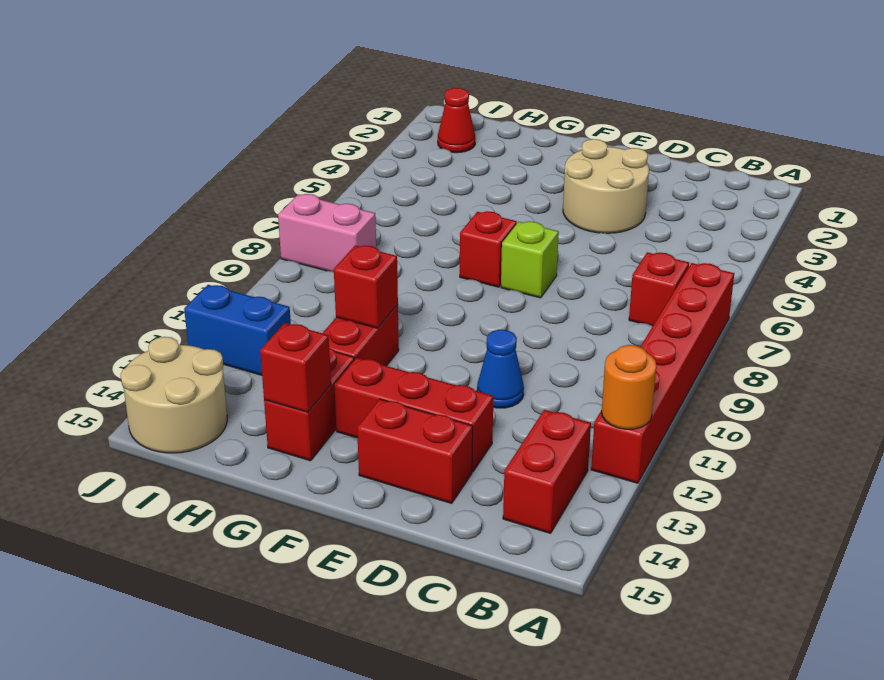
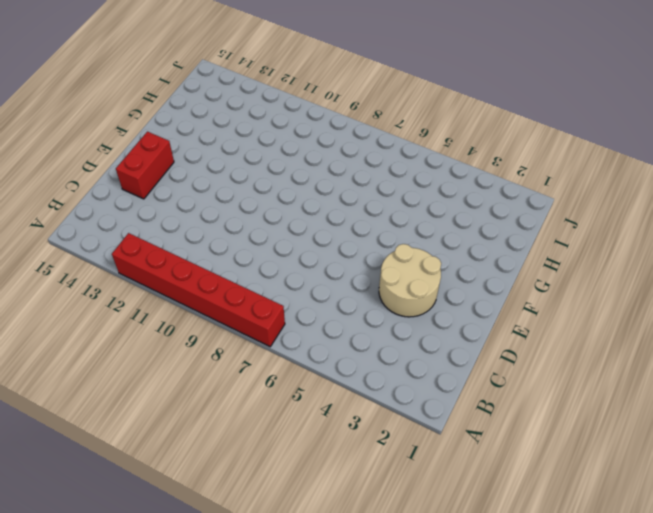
none -> red brick B7 level 1
none -> red brick B13:B14 level 1
none -> blue cone D11 level 1

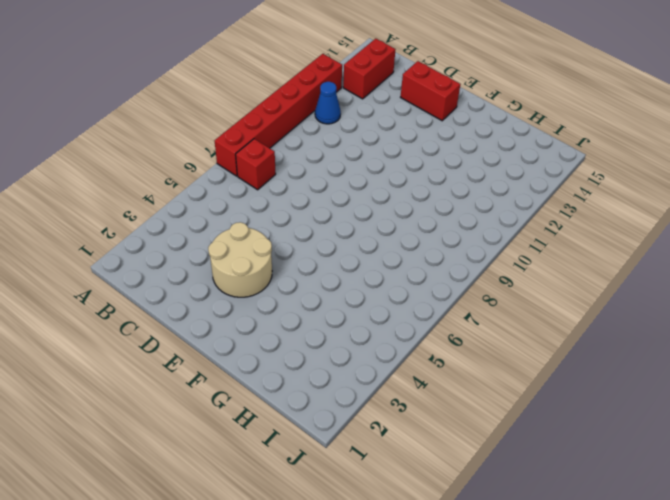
blue cone B11 level 1 -> blue cone D11 level 1
none -> red brick D13:F13 level 1
none -> lime brick E7 level 1
none -> red brick F7 level 1

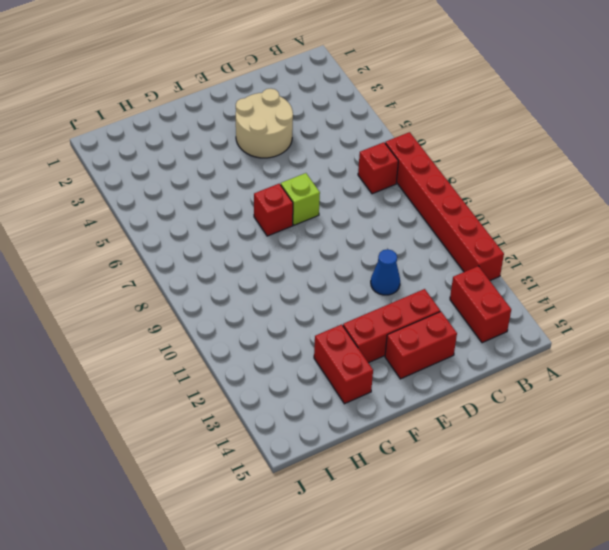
none -> red brick G11:G12 level 1
none -> red cone I2 level 1
none -> pink brick I8:J8 level 1

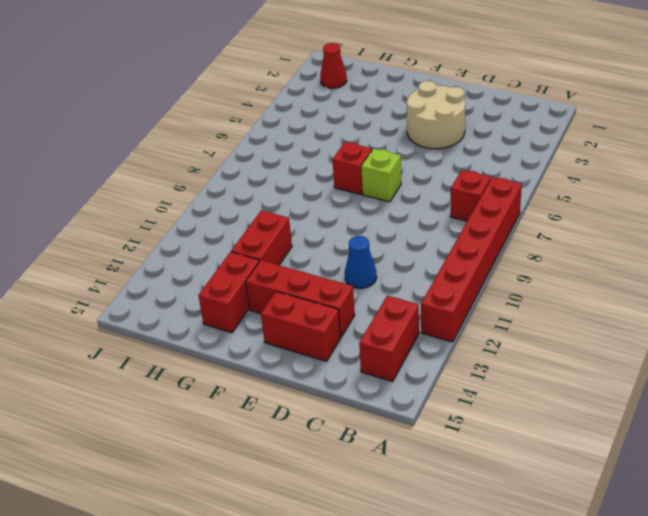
none -> pink brick I8:J8 level 1
none -> blue brick I12:J12 level 1
none -> tan round brick I14:J15 level 1

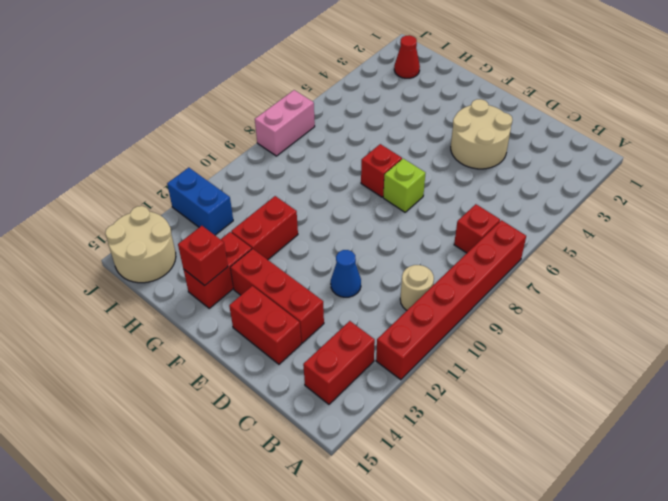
tan round brick B10 level 1 -> none
pink brick J7:J8 level 1 -> pink brick I8:J8 level 1
none -> orange round brick A12 level 2
none -> red brick G11 level 2

